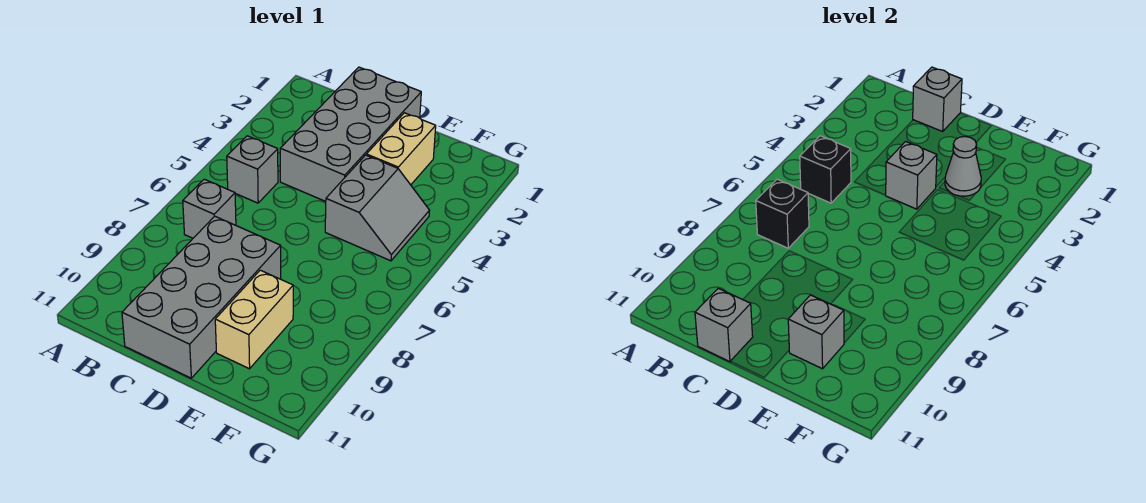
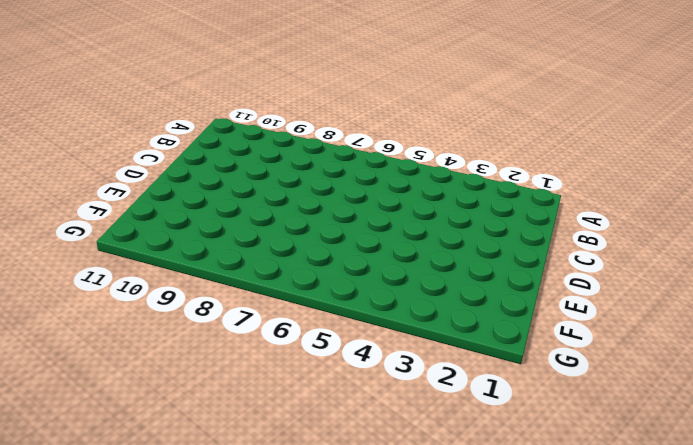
none -> grey brick B5 level 1
none -> grey brick B7 level 1
none -> grey brick C1:D4 level 1

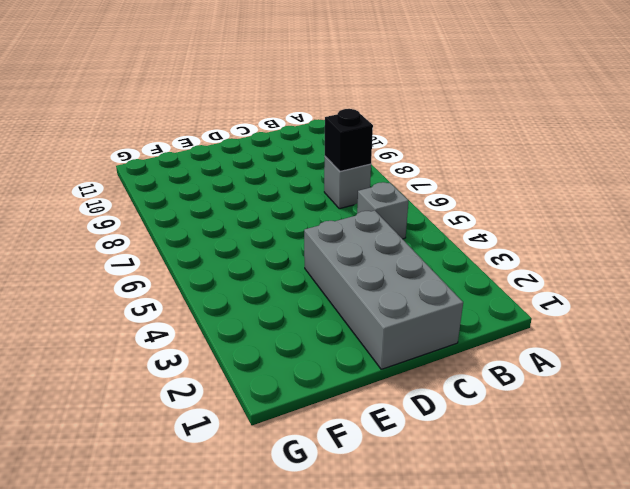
none -> grey brick C8:D11 level 1
none -> tan brick E2:E3 level 1
none -> grey slope E4:F5 level 1 top E

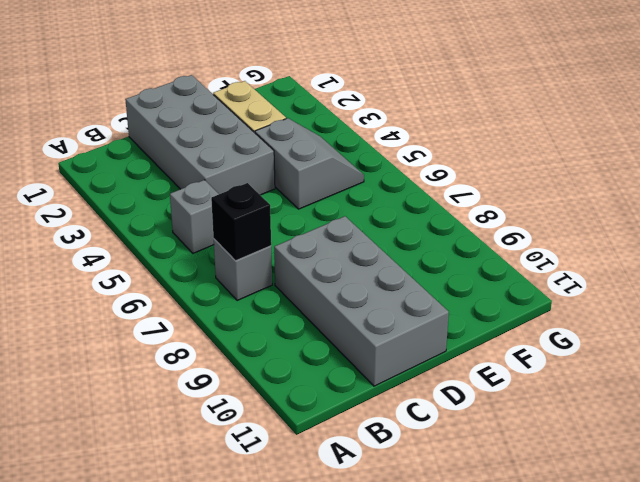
none -> tan brick E9:E10 level 1
none -> black brick B5 level 2
none -> grey brick C1 level 2

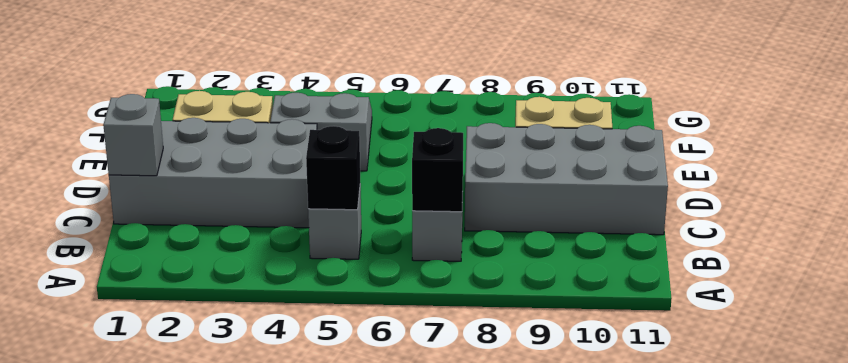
none -> grey brick C11 level 2
none -> grey brick D4 level 2
none -> grey cone E3 level 2

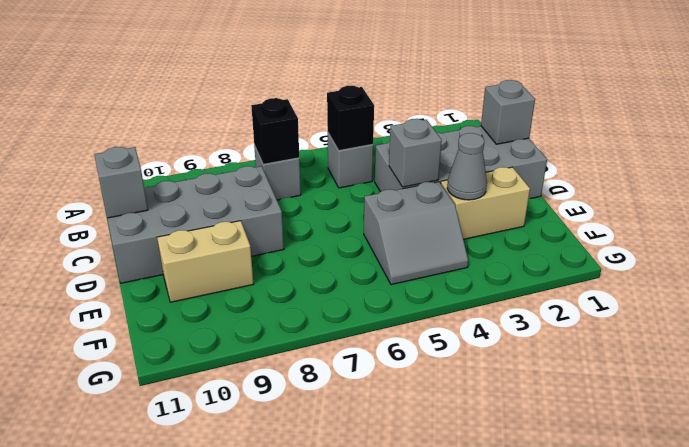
none -> grey brick E10 level 2

